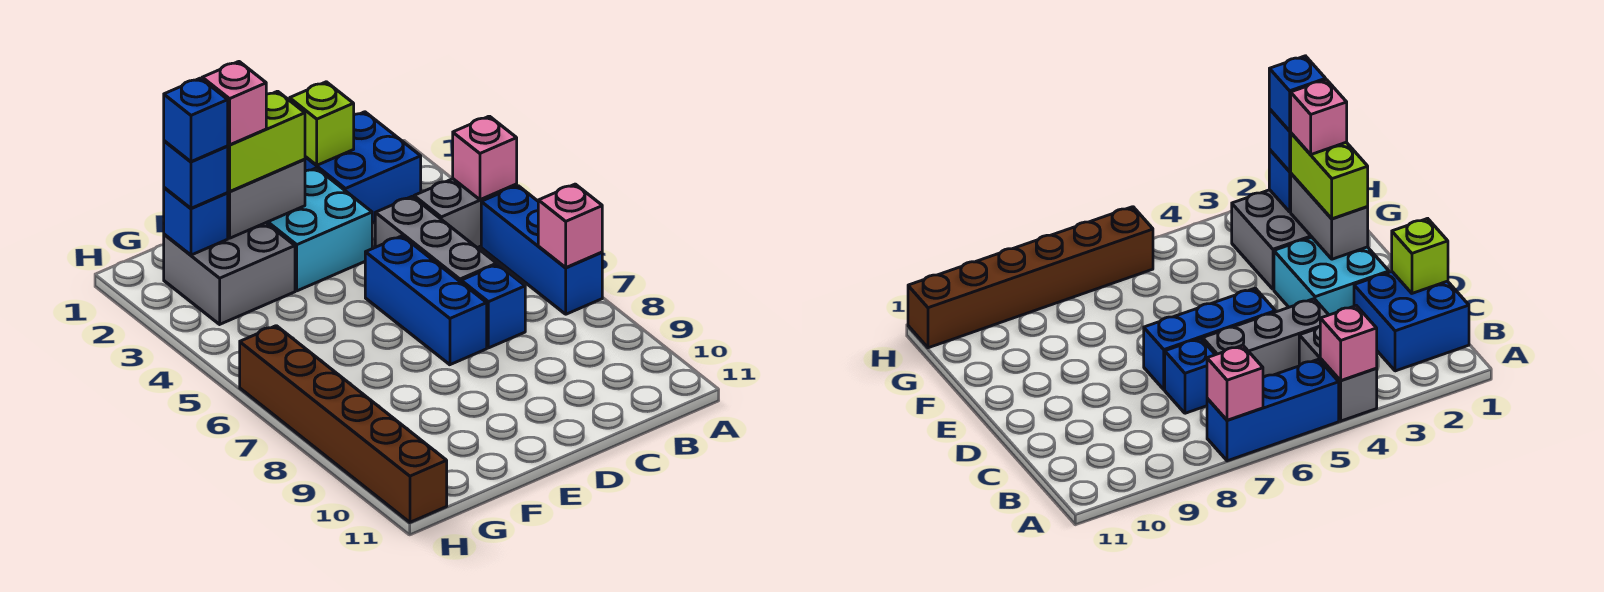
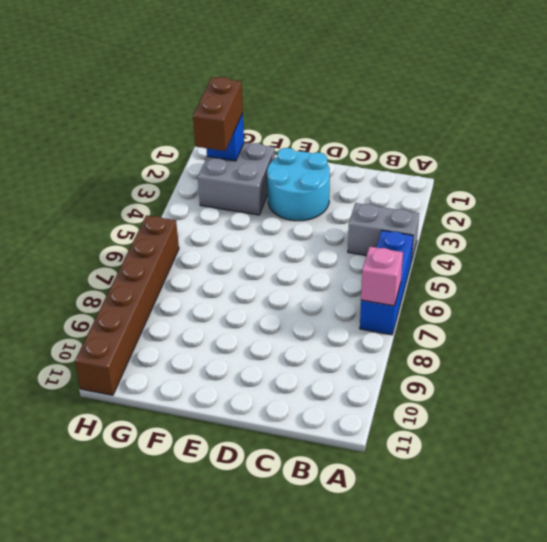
cyan round brick D2:E3 level 1 -> cyan brick D2:E3 level 1
brown brick G2:G3 level 3 -> blue brick G2 level 3
none -> blue brick B1:C2 level 1
none -> grey brick C4:C6 level 1
none -> blue brick C7 level 1

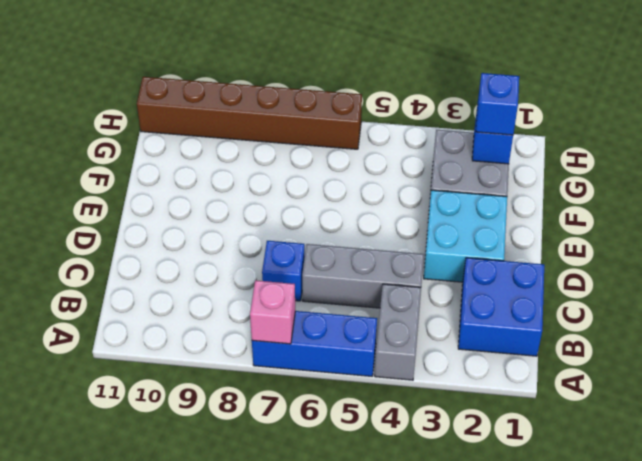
none -> blue brick D5:D7 level 1
none -> pink brick A4 level 2
none -> lime brick C1 level 2

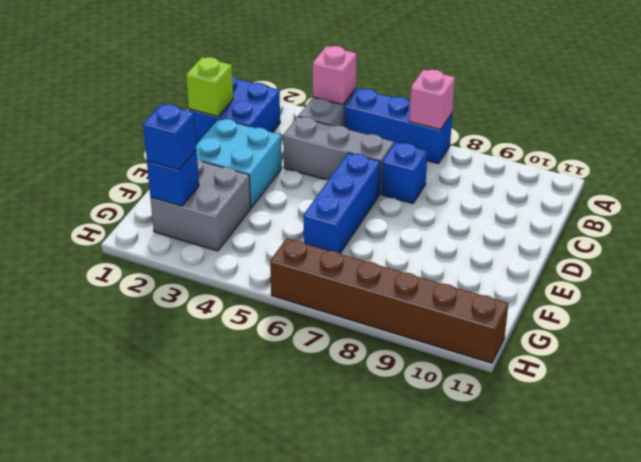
blue brick D6:F6 level 1 -> blue brick D5:D7 level 1
none -> grey brick E2:F2 level 2
none -> lime brick E2:F2 level 3
none -> pink brick F2 level 4

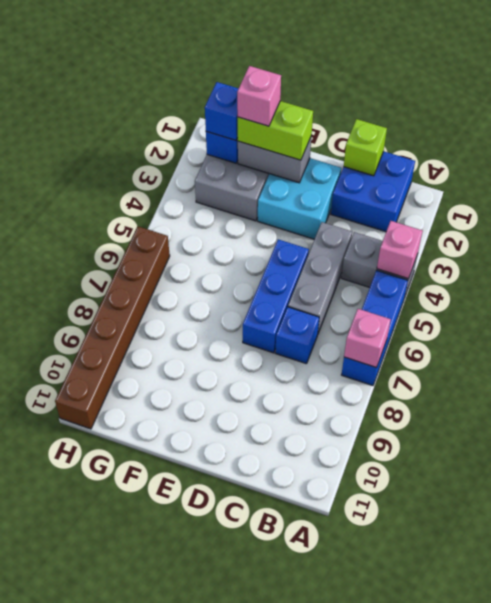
none -> blue brick G2 level 4

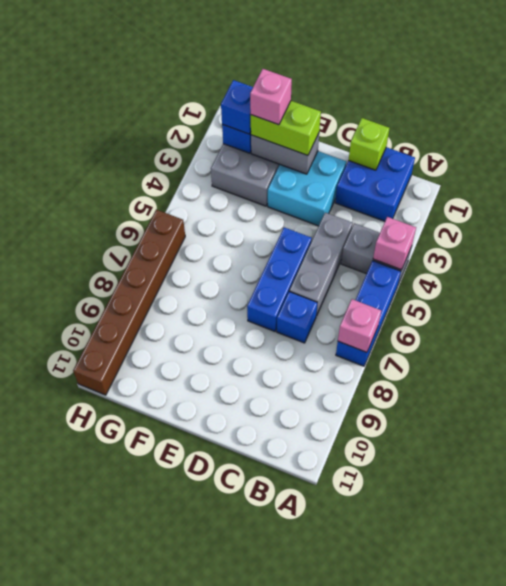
none -> blue brick G2 level 4

